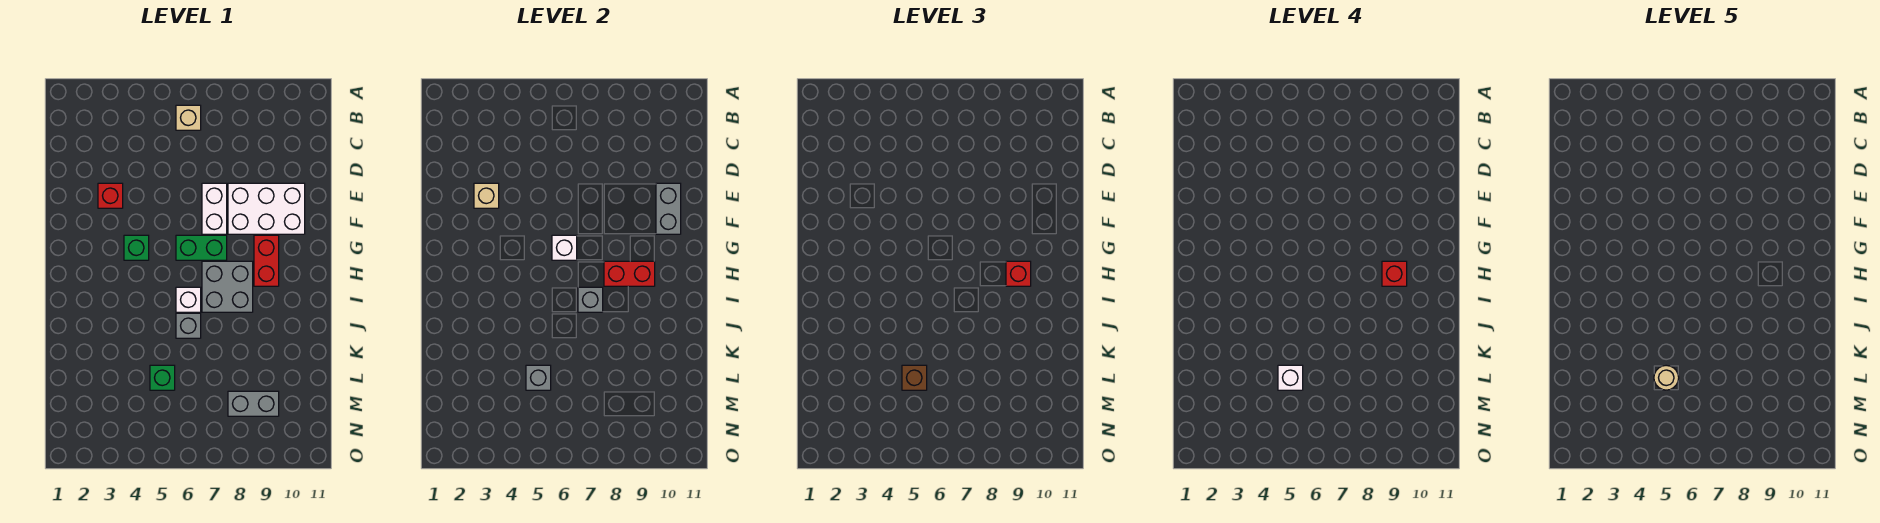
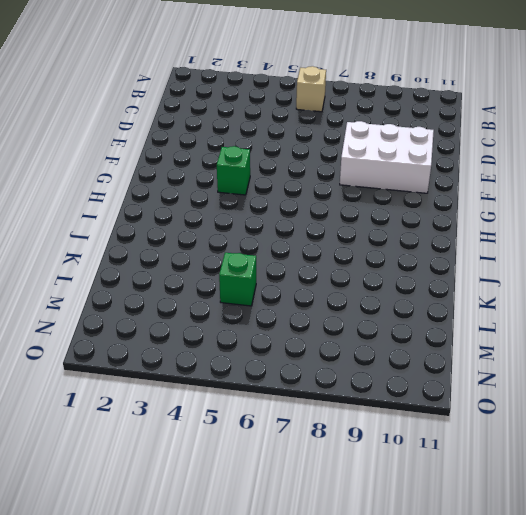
none -> red brick E3 level 1
none -> white brick E7:F7 level 1
none -> green brick G6:G7 level 1

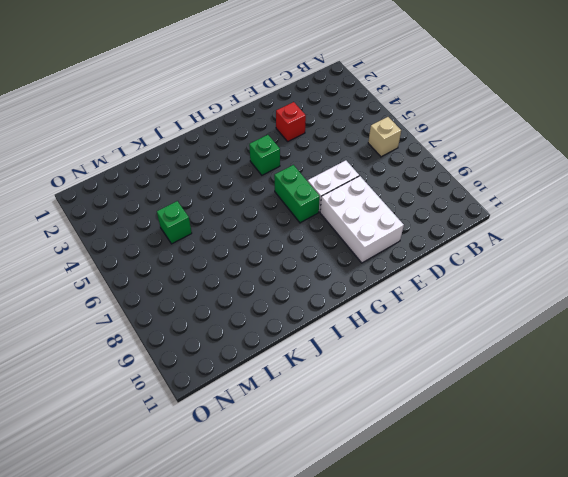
none -> red brick G9:H9 level 1
none -> grey brick H7:I8 level 1
none -> white brick I6 level 1

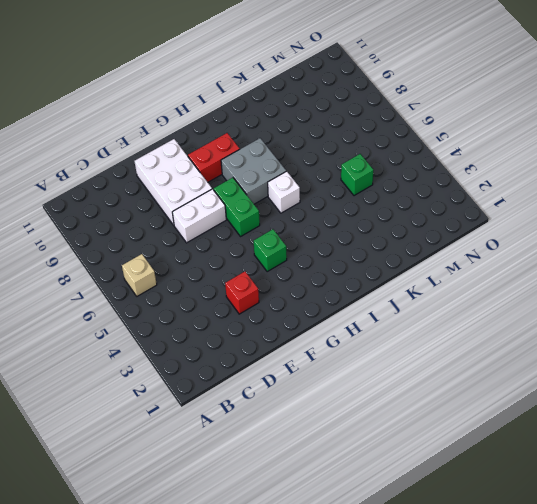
none -> grey brick J6 level 1
none -> grey brick M8:M9 level 1
none -> tan brick E3 level 2

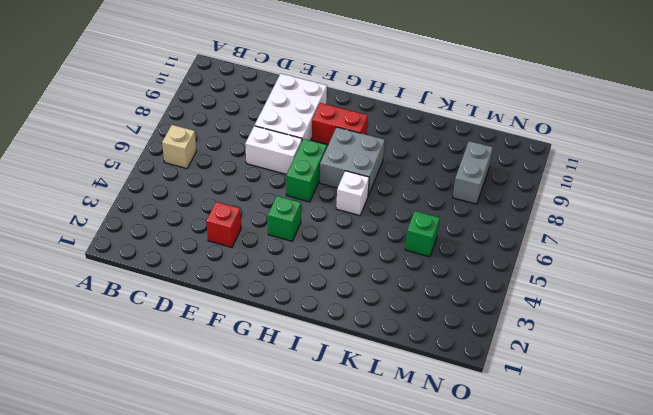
none -> grey brick J6 level 1
none -> tan brick E3 level 2
none -> grey brick E10:F10 level 2

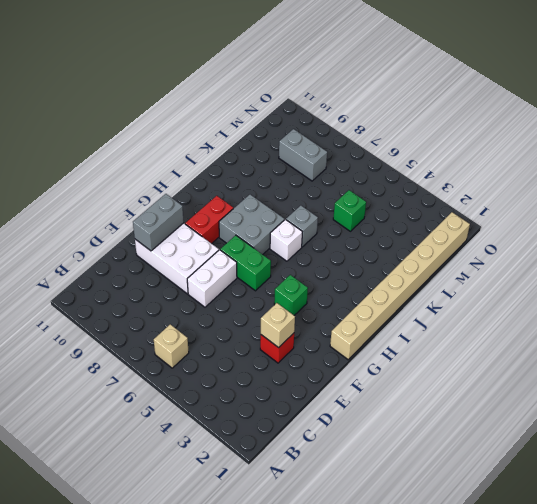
tan brick G1:N1 level 1 -> none
none -> white brick G6 level 2
none -> red brick H8:H9 level 2
none -> grey brick I7 level 2

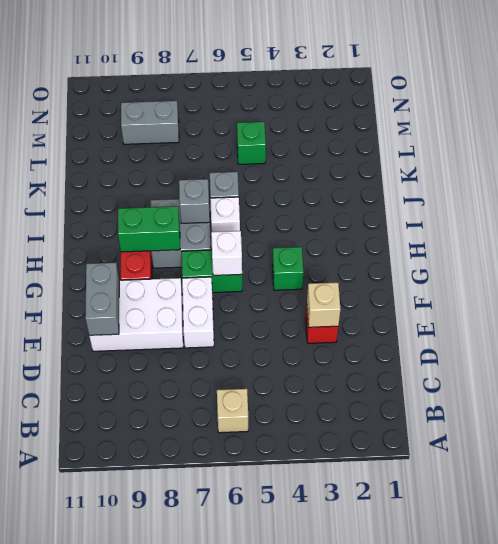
green brick H8:H9 level 2 -> red brick H8:H9 level 2
none -> grey brick L5 level 2
none -> red brick H9 level 3
none -> brown brick L5 level 3

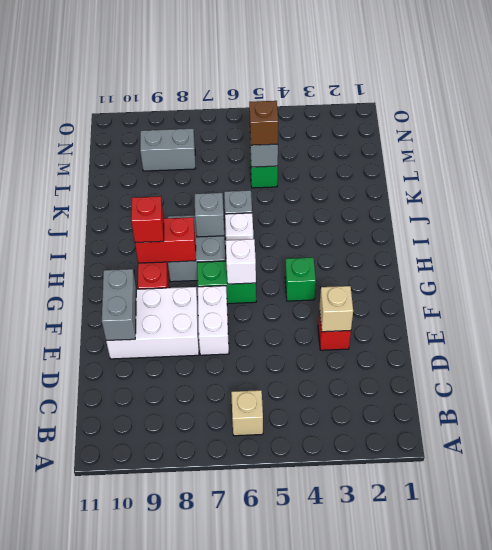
none -> red brick H9 level 4
none -> white brick L5 level 4
none -> tan round brick L5 level 5

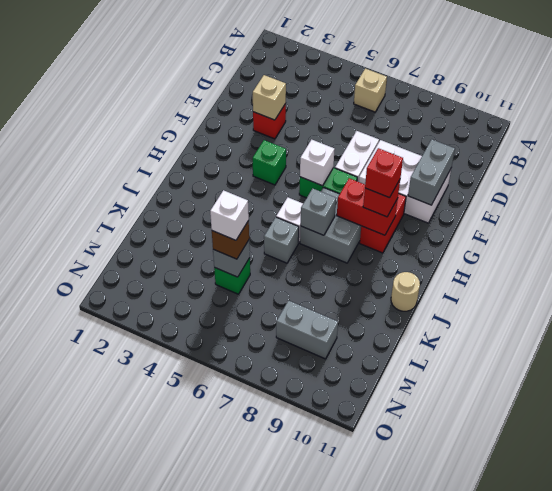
tan round brick J11 level 1 -> tan round brick L5 level 5

